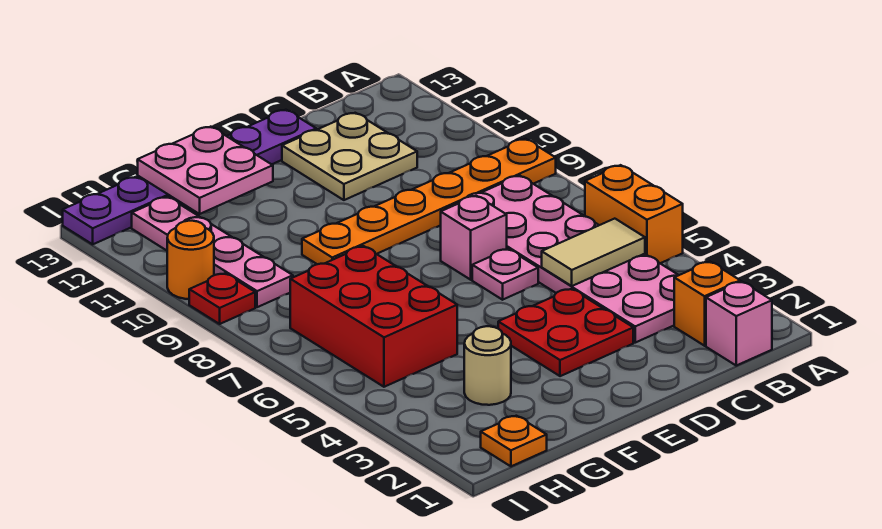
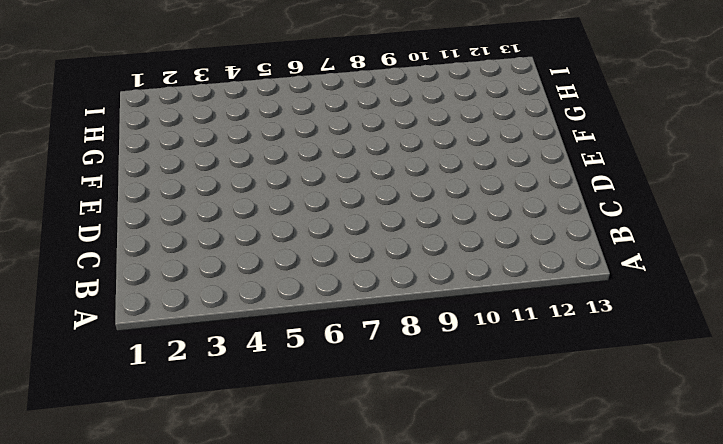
none -> orange brick A5:A6 level 1
none -> orange plate A9:F9 level 1
none -> pink brick B1 level 1

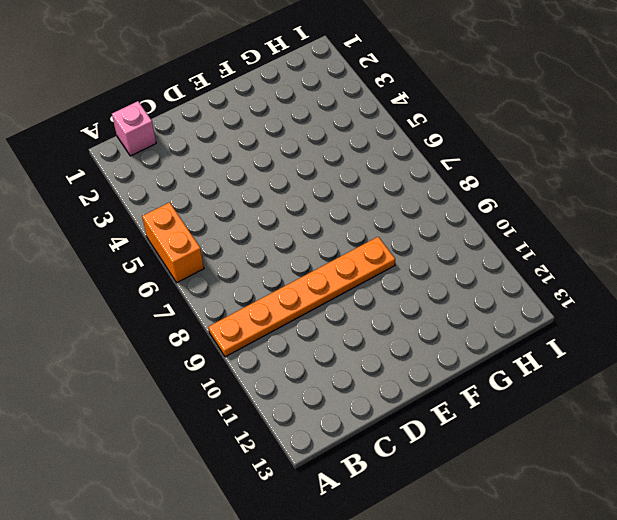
none -> orange brick B2 level 1
none -> pink plate B3:C8 level 1
none -> tan plate C11:D12 level 1

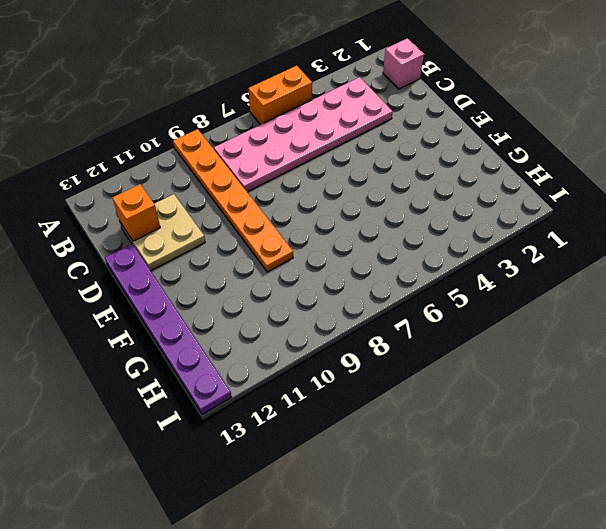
orange brick C12 level 2 -> orange brick B2 level 1
none -> red plate D3:E4 level 1
none -> pink plate D6 level 1
none -> pink brick D7 level 1

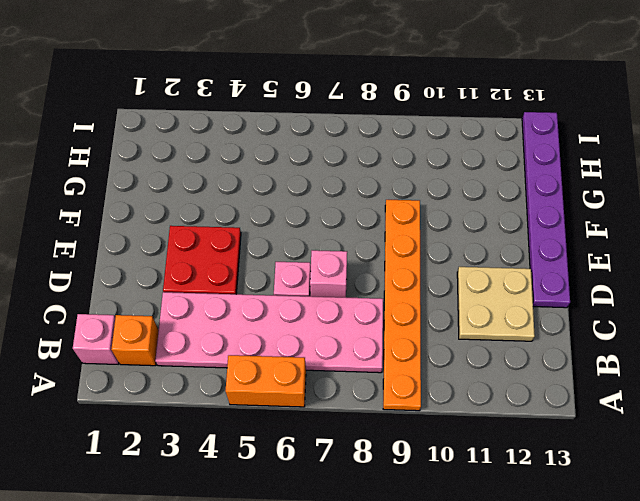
none -> tan round brick G3 level 1
none -> red brick G5:H7 level 1
none -> orange plate H1 level 1

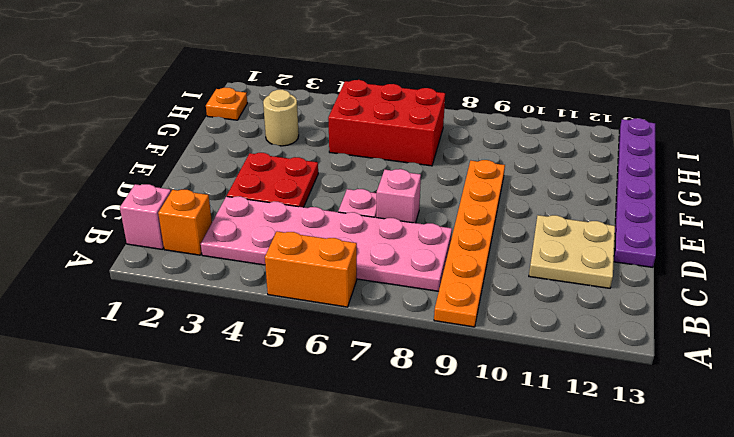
none -> pink plate H9:H12 level 1
none -> red plate I9 level 1
none -> orange round brick I10 level 1

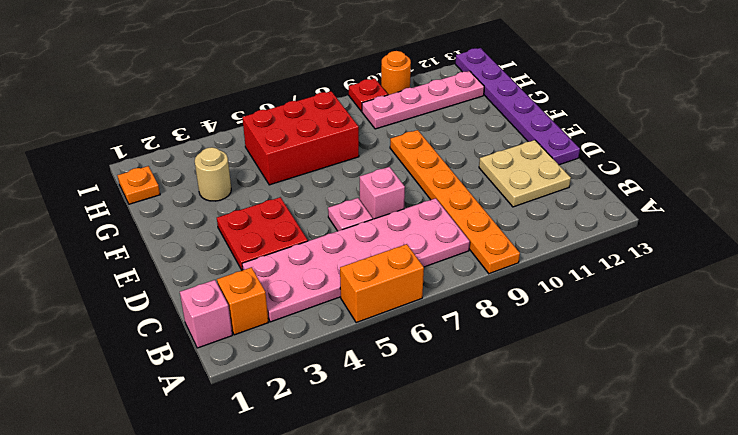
none -> tan tile B5:C5 level 2
none -> pink plate F12:G13 level 2

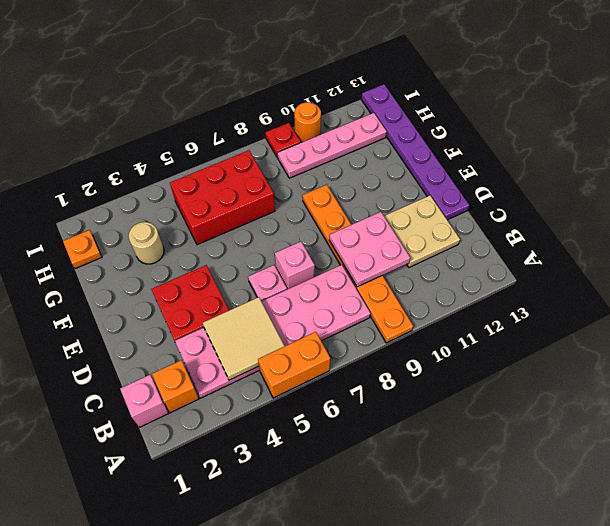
tan tile B4:C5 level 2 -> tan tile B5:C5 level 2
pink plate C9:D10 level 2 -> pink plate F12:G13 level 2

